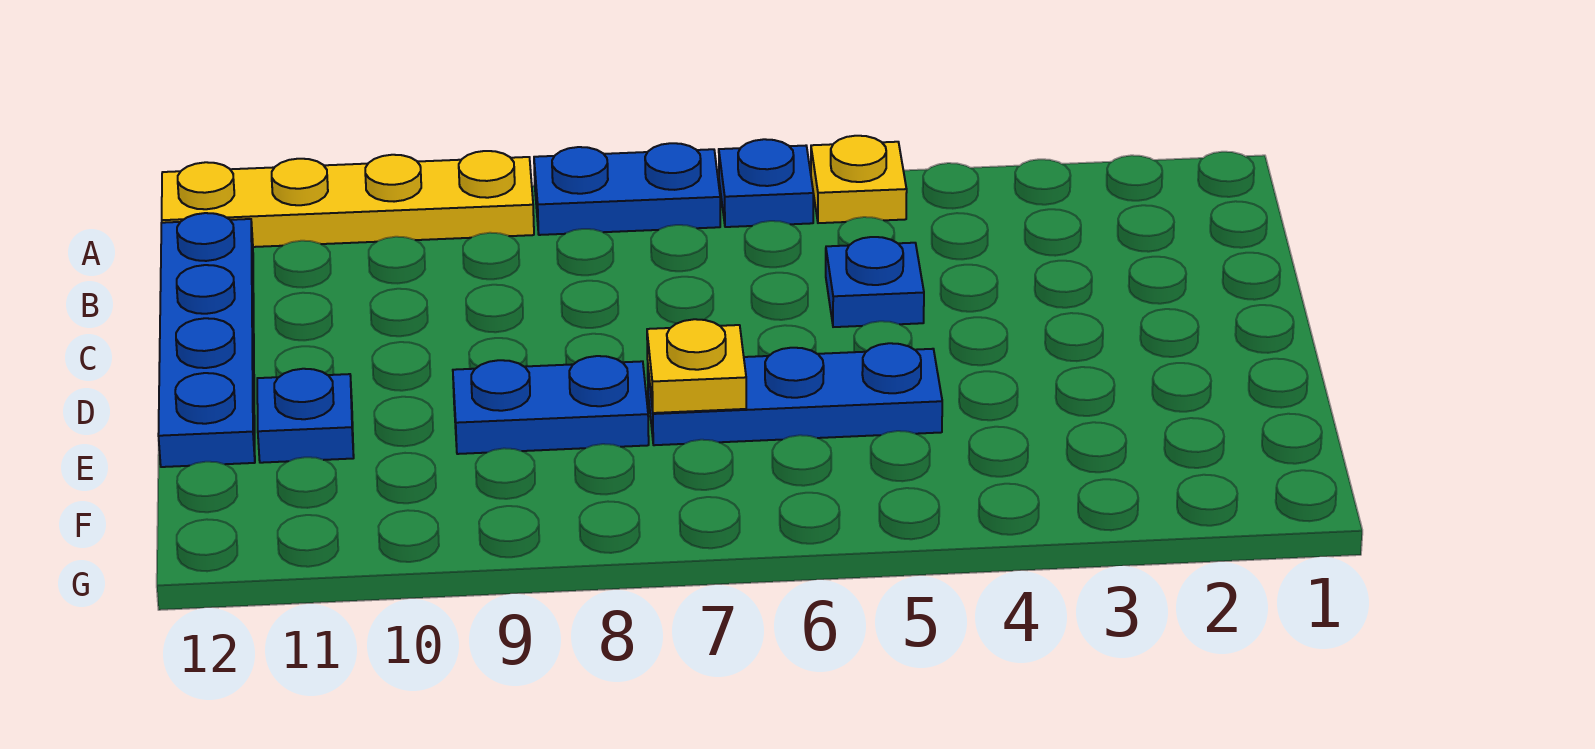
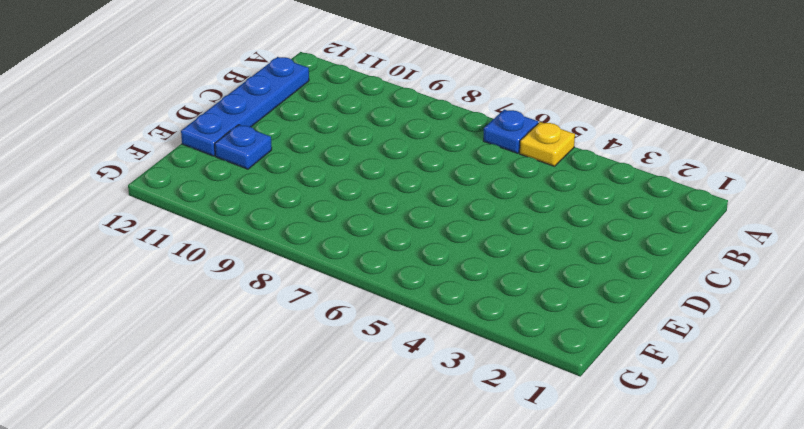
none -> blue plate A7:A8 level 1
none -> yellow plate A9:A12 level 1

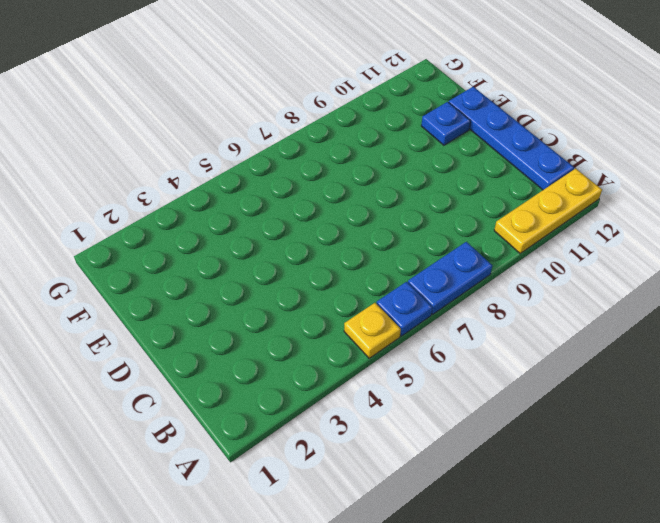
yellow plate A10:A12 level 1 -> yellow plate A9:A12 level 1
none -> blue plate C5 level 1
none -> blue plate E5:E7 level 1

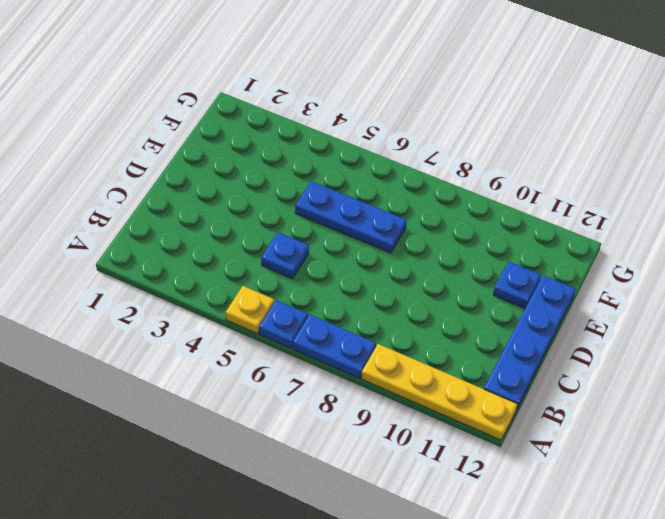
none -> blue plate E8:E9 level 1
none -> yellow plate E7 level 2

